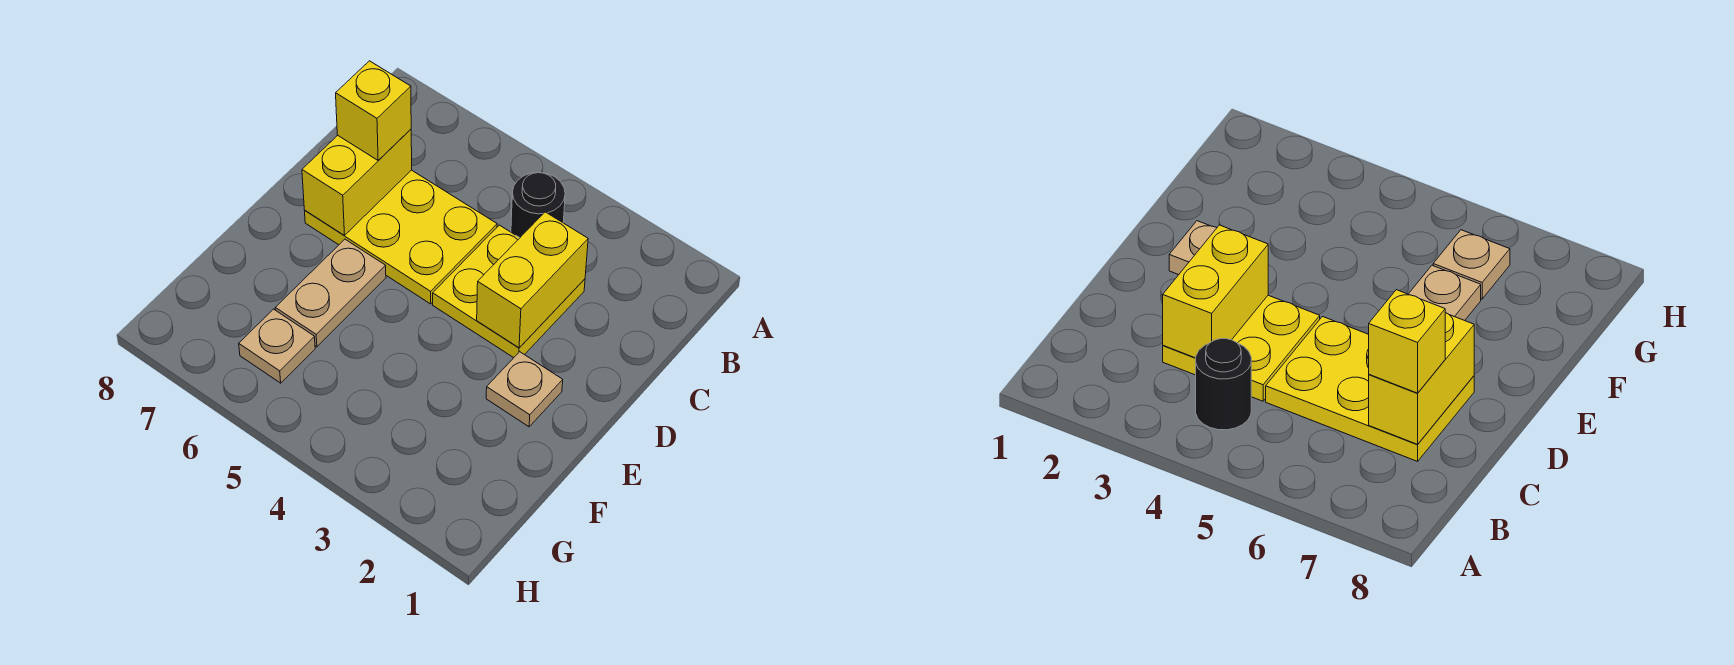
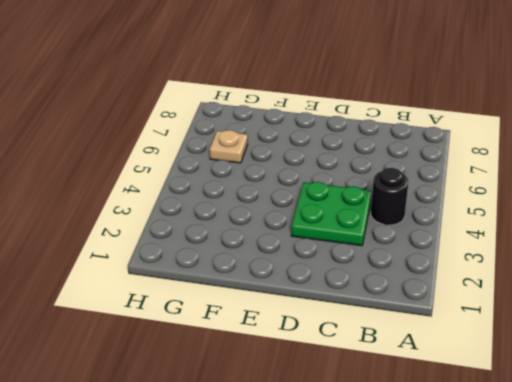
green plate C3:D4 level 1 -> yellow plate C3:D4 level 1
none -> yellow plate C5:D7 level 1
none -> tan plate E2 level 1

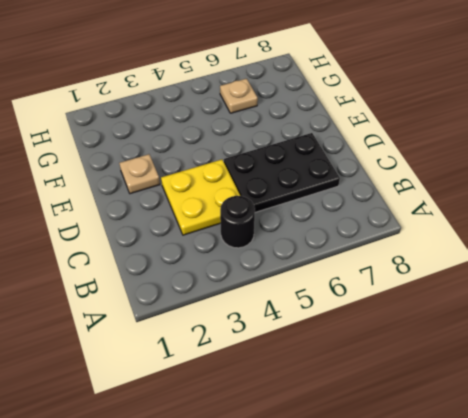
black plate C5:D7 level 1 -> yellow plate C5:D7 level 1
none -> tan plate E6:F6 level 1
none -> yellow brick C3:D3 level 2

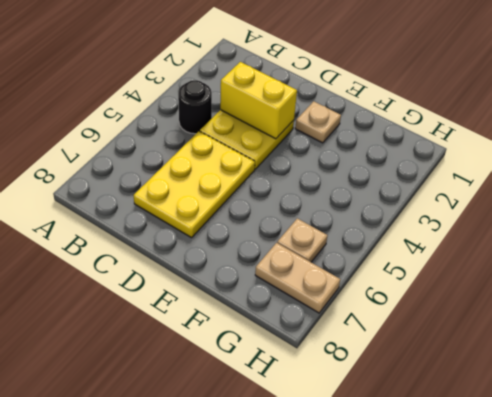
tan plate G7:H7 level 1 -> tan plate E6:F6 level 1
none -> yellow brick C7:D7 level 2
none -> yellow brick C7 level 3

